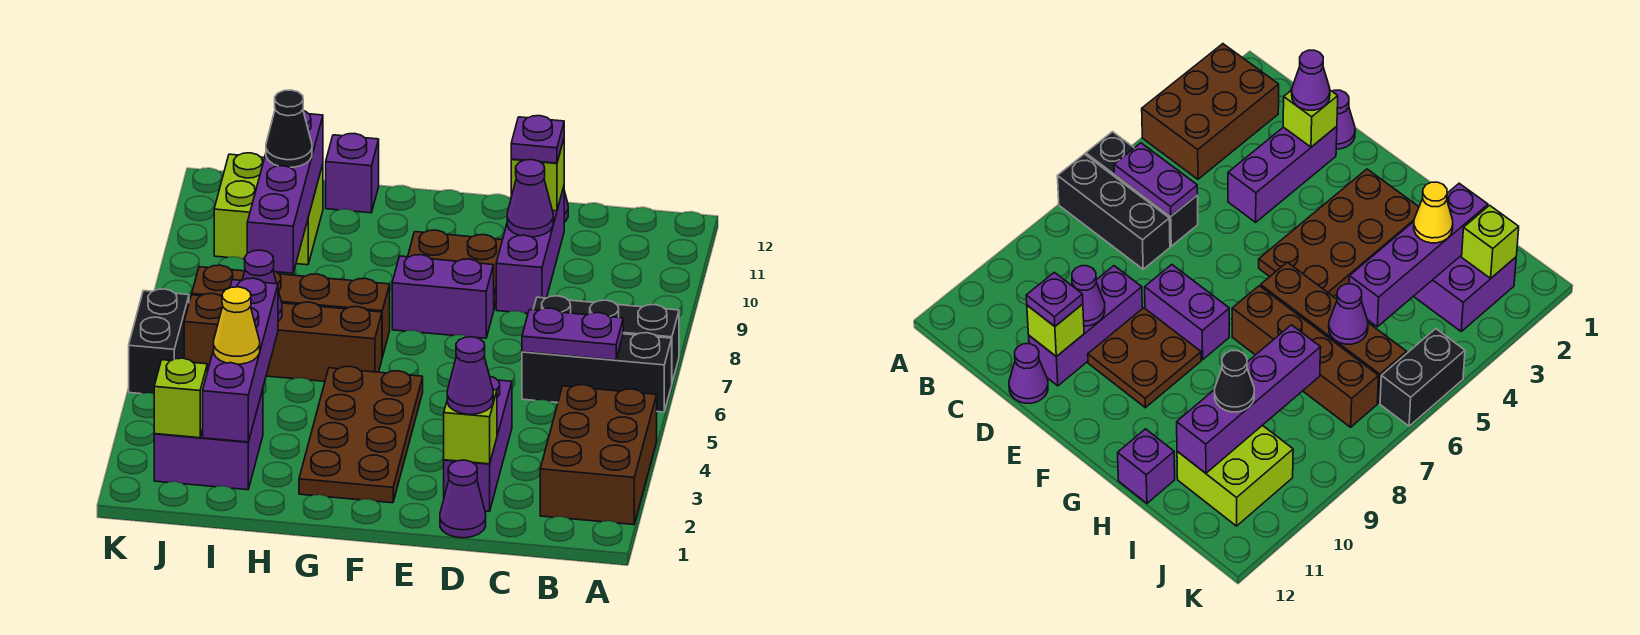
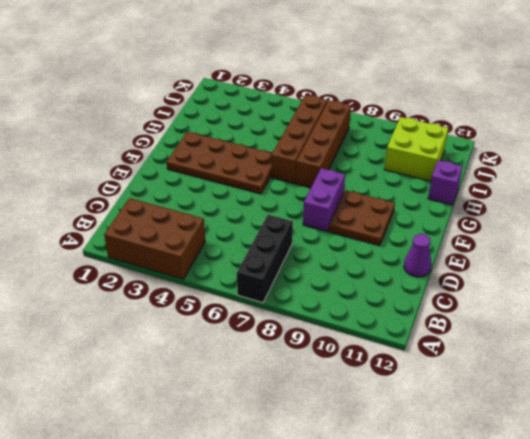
none -> black brick A6:C6 level 1
none -> purple cone D1 level 1
none -> purple brick D2:D4 level 1

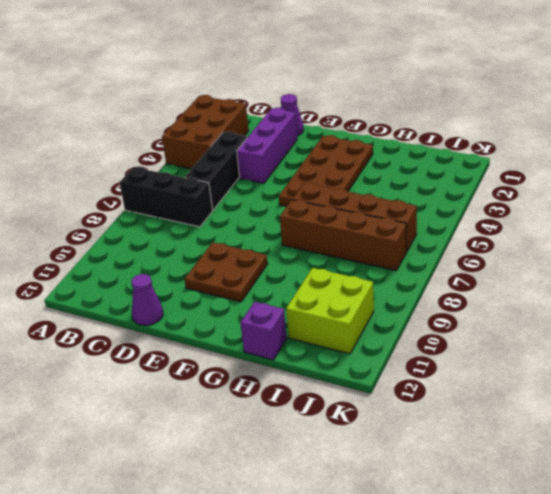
black brick C4:C6 level 1 -> black brick A6:C6 level 1
none -> purple brick D9:D11 level 1
none -> purple brick E8:F8 level 1
none -> purple brick I2:J3 level 1

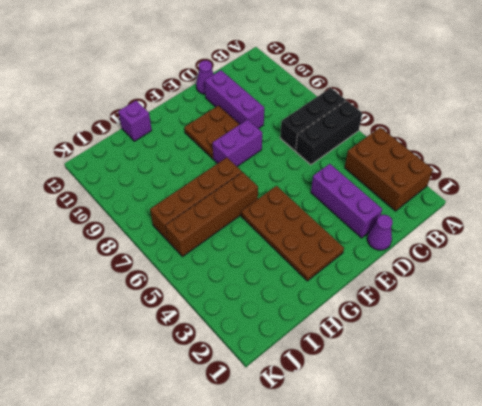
none -> purple brick I2:J3 level 1
none -> lime brick I10:J11 level 1
none -> black brick K5:K6 level 1

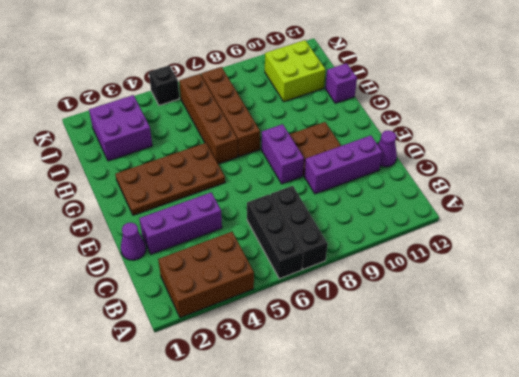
black brick K5 level 1 -> black brick K5:K6 level 1
none -> purple plate B6:C6 level 2
none -> lime brick D2 level 2
none -> purple cone D10 level 2

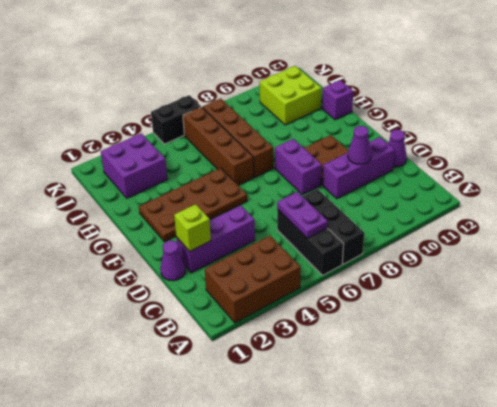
none -> lime brick D11 level 2
none -> purple brick I2:I5 level 2
none -> purple cone I6 level 2

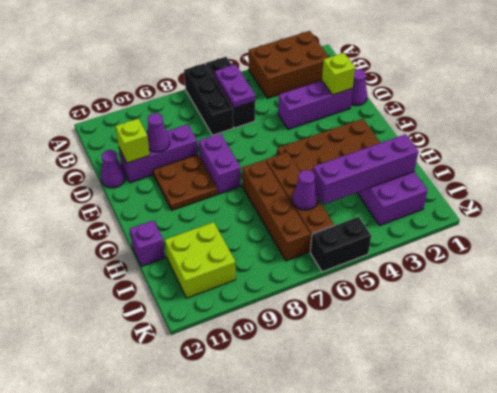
none -> purple brick I8:I11 level 2
none -> lime brick J2 level 2
none -> purple cone D2 level 3

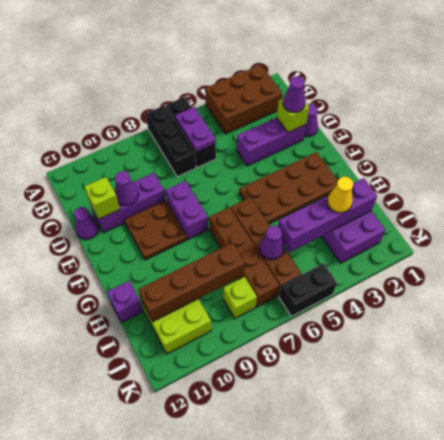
brown brick I8:I11 level 2 -> purple brick I8:I11 level 2
lime brick J8 level 1 -> lime brick J2 level 2
none -> purple plate D11 level 3
none -> black cone I10 level 3

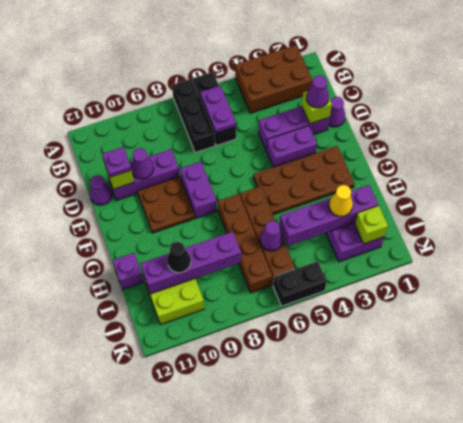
purple brick E3:E4 level 1 -> none

